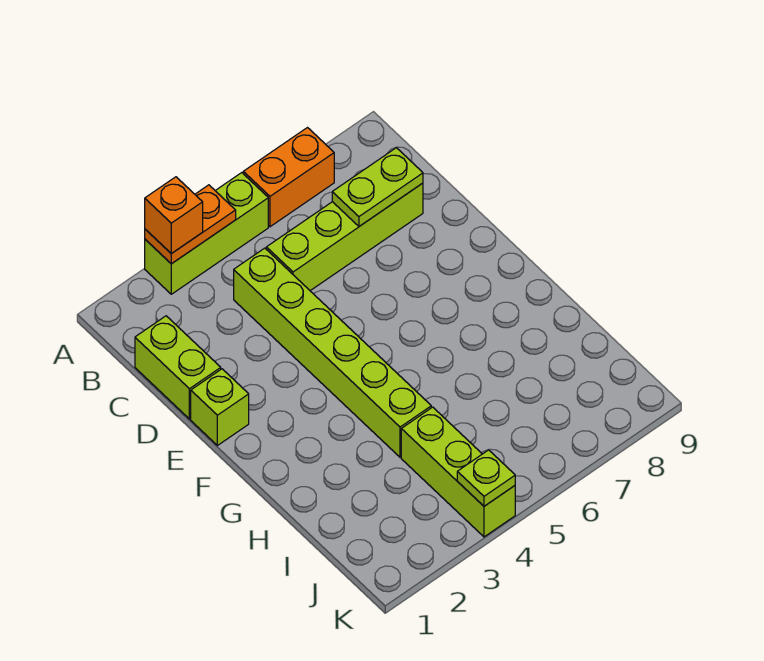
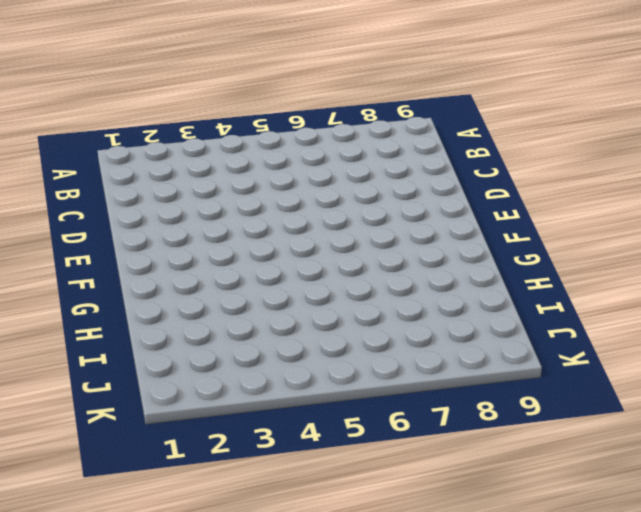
none -> lime brick A3:A5 level 1
none -> orange brick A6:A7 level 1

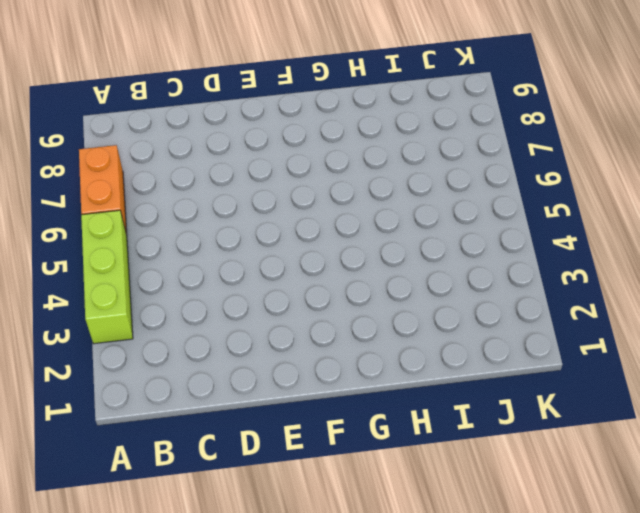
none -> lime brick C1:D1 level 1
none -> lime brick C4:H4 level 1

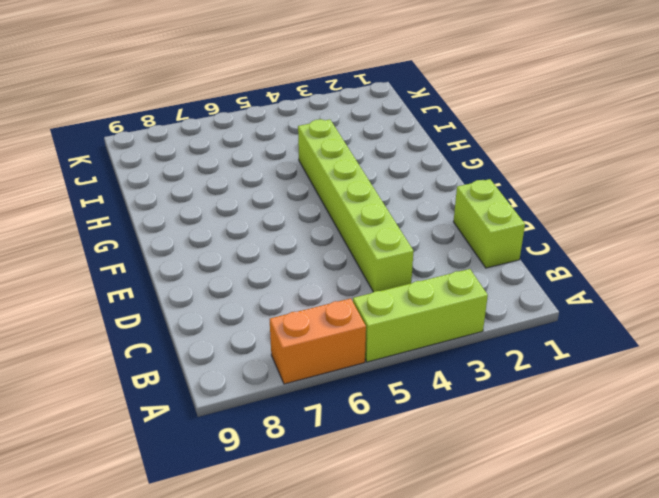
none -> lime brick C5:C8 level 1
none -> lime brick E1 level 1

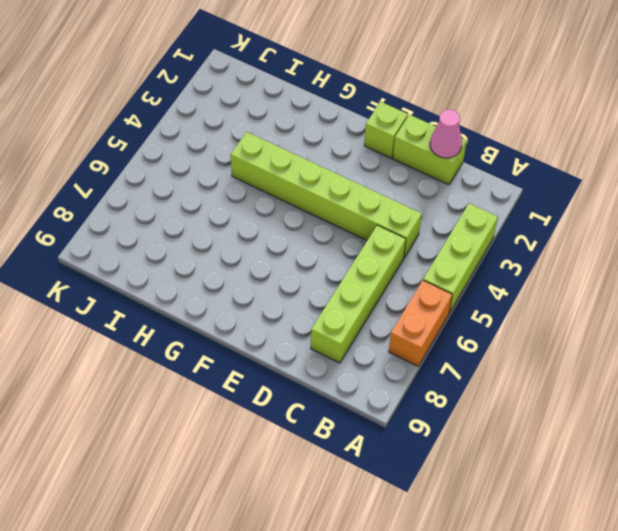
pink cone C1 level 2 -> none
none -> lime brick I4:K4 level 1
none -> orange plate A3:A4 level 2

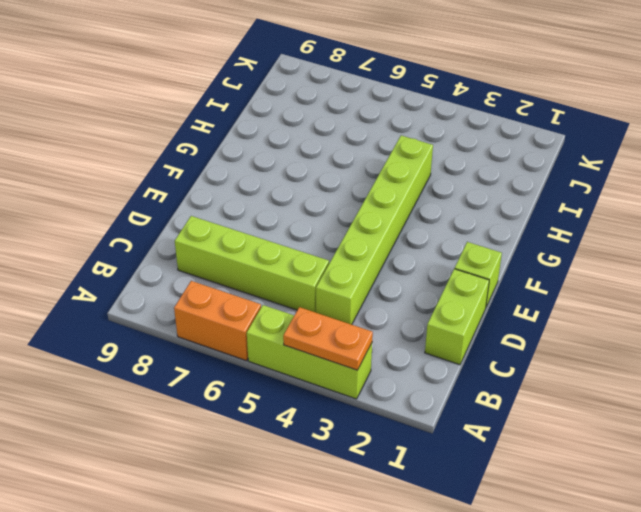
none -> lime brick I4:K4 level 1
none -> lime plate C7:C8 level 2

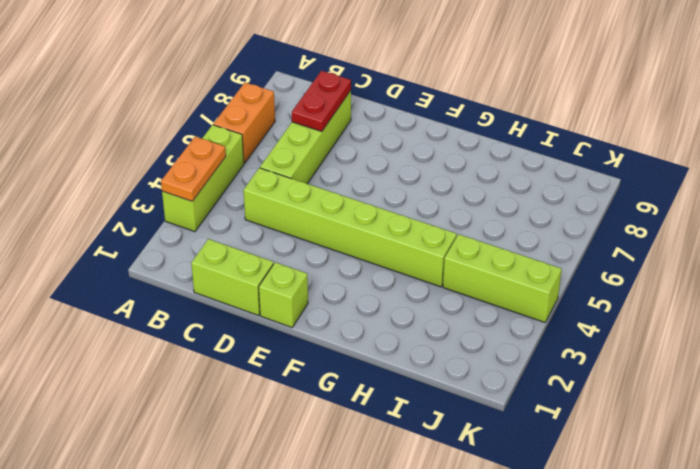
red plate C7:C8 level 2 -> lime plate C7:C8 level 2
none -> lime plate K4 level 2
none -> orange brick A3 level 3

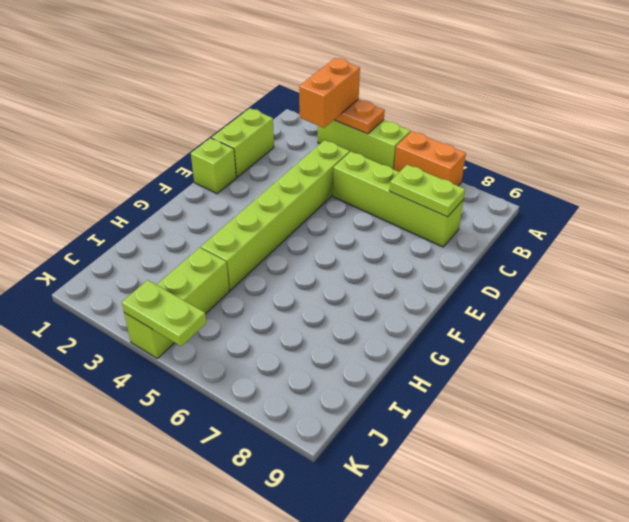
orange brick A3:B3 level 3 -> orange brick A3 level 3
lime plate K4:K5 level 2 -> lime plate K4 level 2

